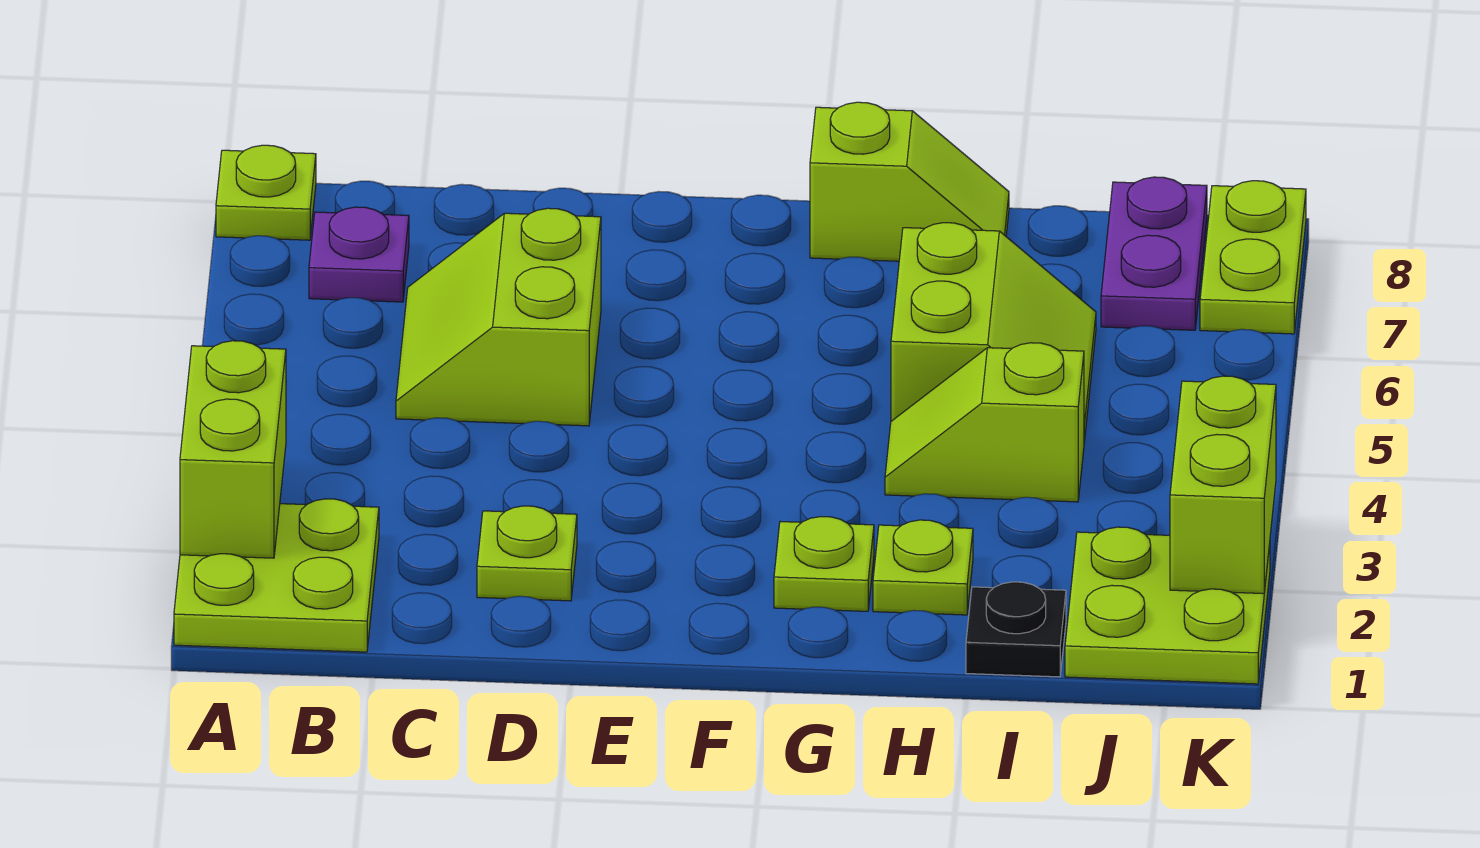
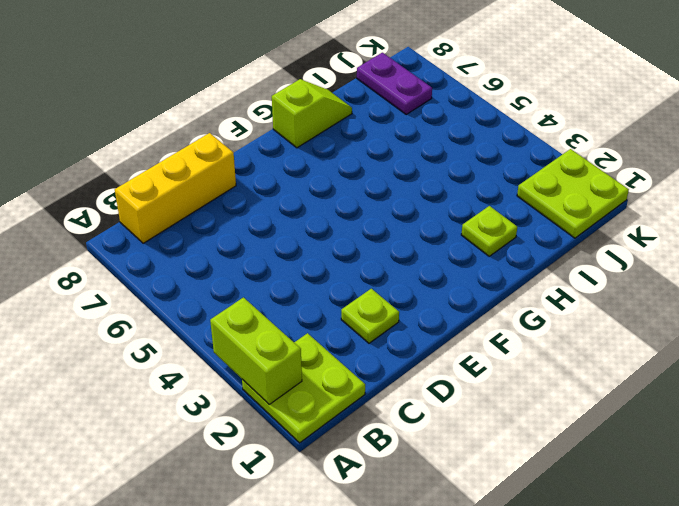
yellow brick B8:D8 level 1 -> none
none -> lime plate A8 level 1
none -> purple plate B7 level 1
none -> lime slope C5:D6 level 1 top D

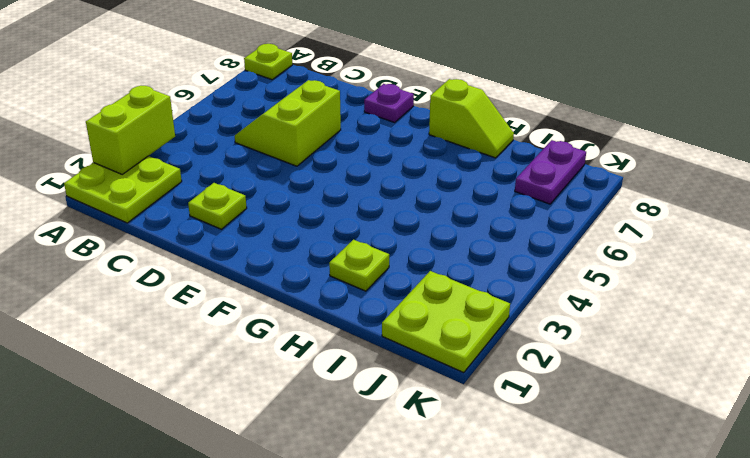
purple plate E8 level 1 -> purple plate B7 level 1
none -> lime plate G2 level 1
none -> lime slope H4:I4 level 1 top I
none -> lime slope H5:I6 level 1 top H

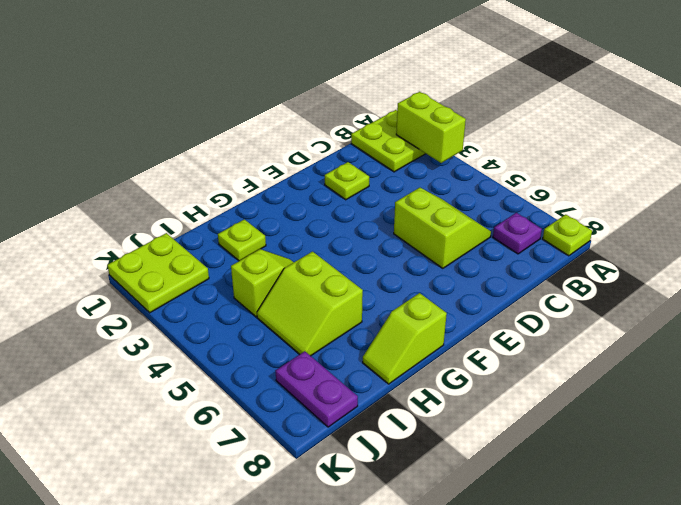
none -> lime plate G2 level 1
none -> black plate I1 level 1
none -> lime plate K7:K8 level 1

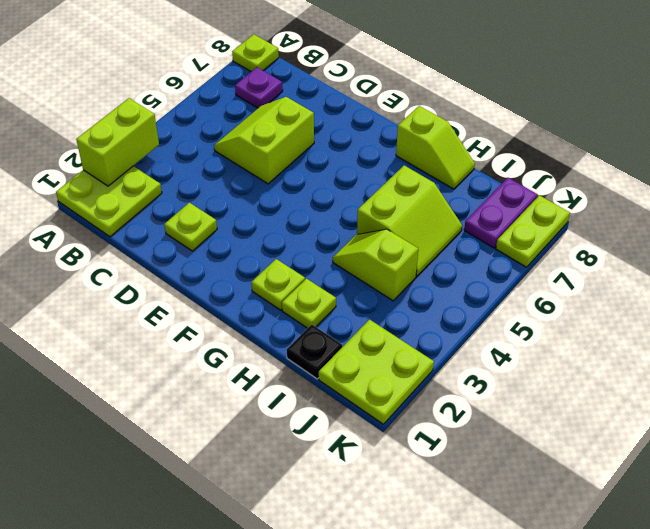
none -> lime brick K2:K3 level 2

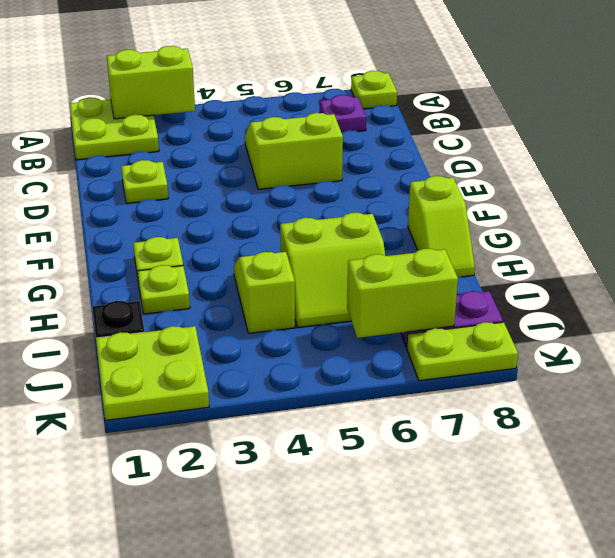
lime brick J6:J7 level 2 -> lime brick K2:K3 level 2

